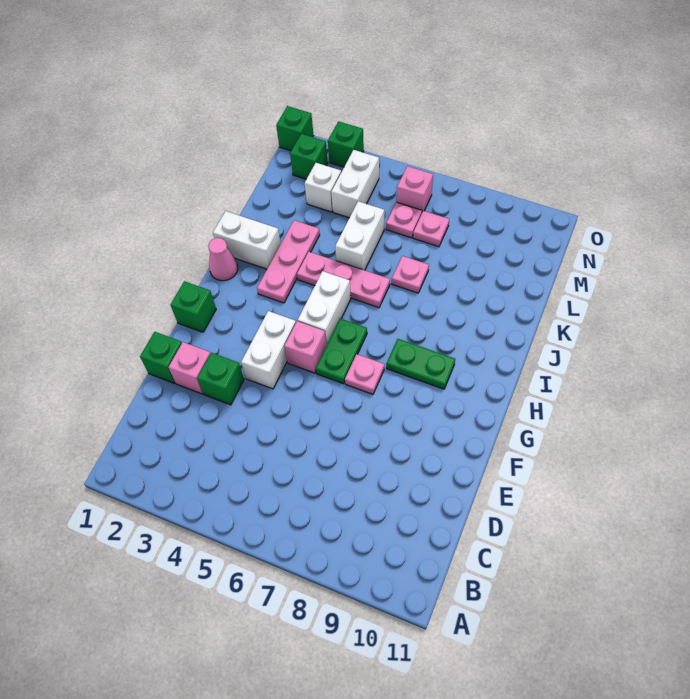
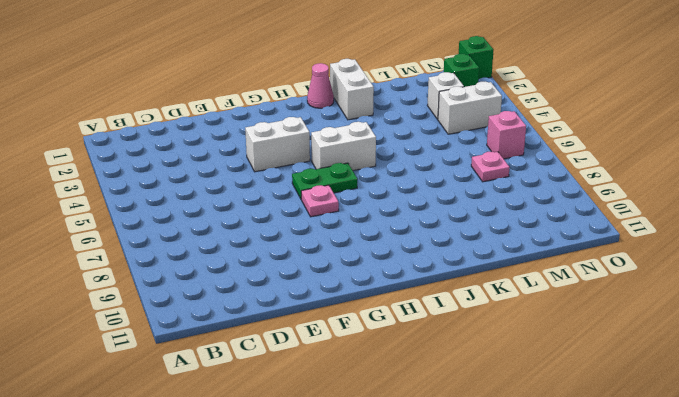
none -> green brick E1 level 1
none -> pink brick E2 level 1
none -> green brick E3 level 1

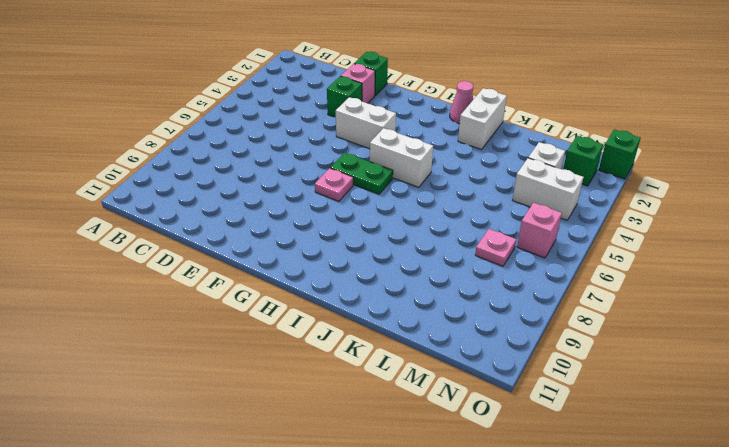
none -> green brick G1 level 1
none -> pink brick G5 level 1
none -> green plate H8:H9 level 1

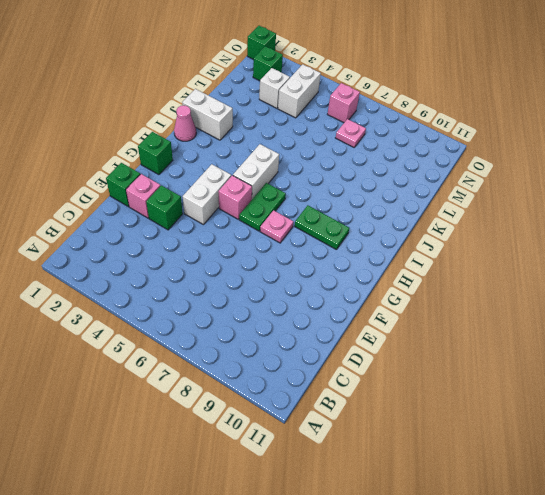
none -> pink plate I3:K3 level 1
none -> pink plate J4:J6 level 1
none -> white brick K5:L5 level 1

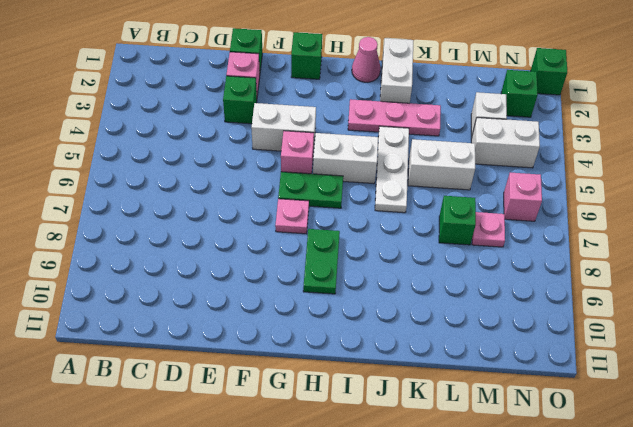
white plate J4:J6 level 1 -> pink plate J4:J6 level 1
green brick L7 level 1 -> green brick O3 level 1
none -> pink plate K7 level 1
none -> pink plate M6 level 1

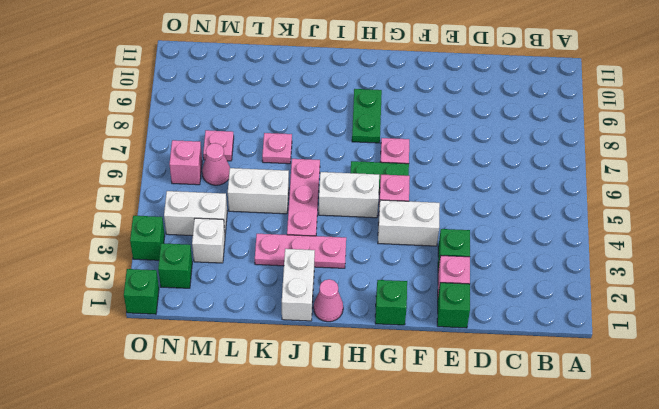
pink cone M6 level 1 -> pink plate M6 level 1

